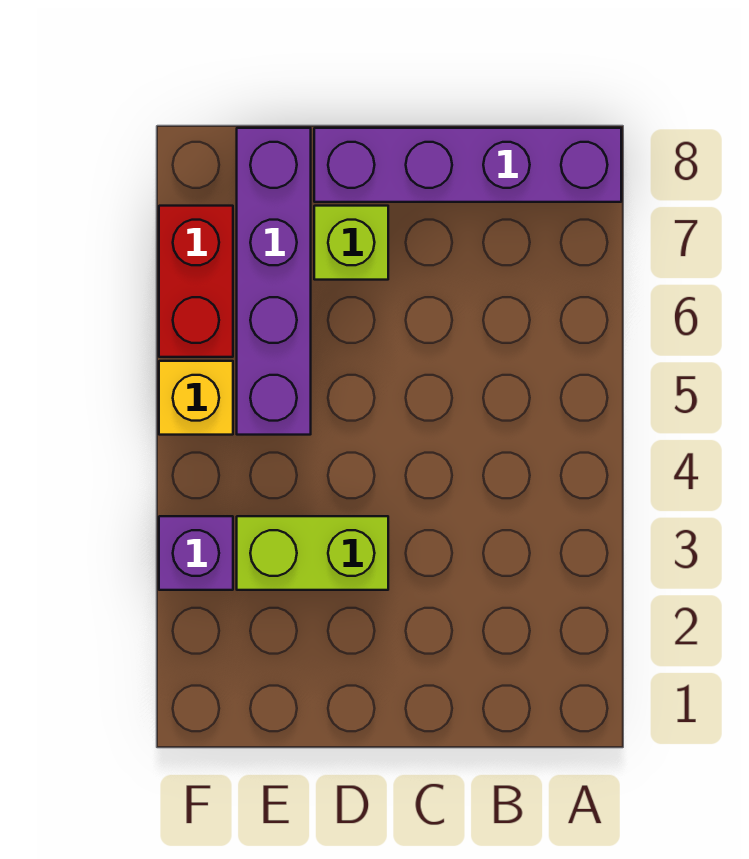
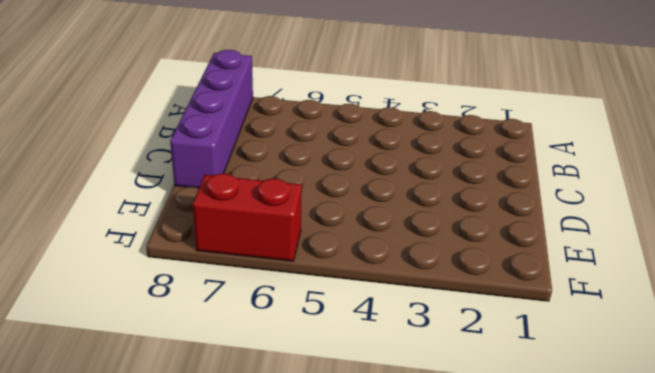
none -> lime brick D3:E3 level 1
none -> lime brick D7 level 1

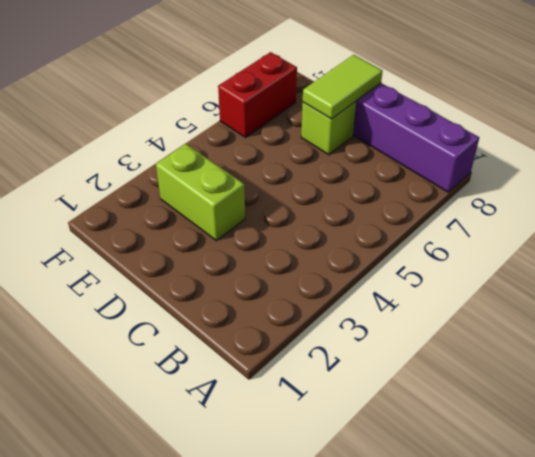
lime tile D7:D8 level 2 -> none
none -> purple brick E5:E8 level 1
none -> purple brick F3 level 1

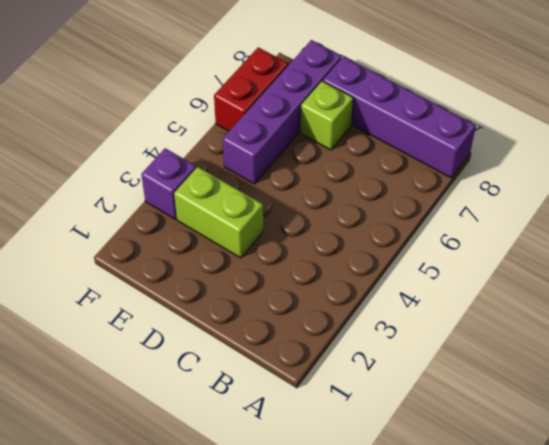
none -> yellow brick F5 level 1

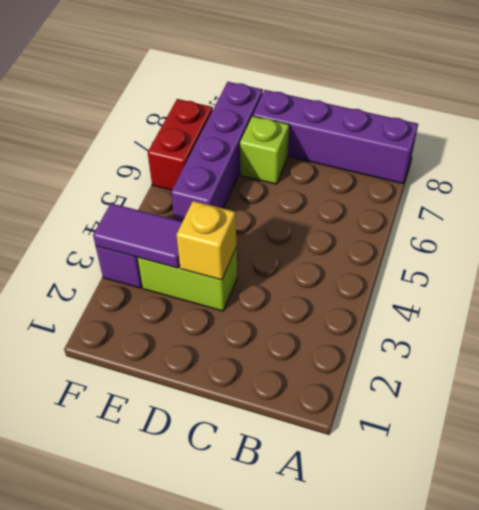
yellow brick D3 level 2 -> yellow brick F5 level 1
purple tile E3:F3 level 2 -> none

